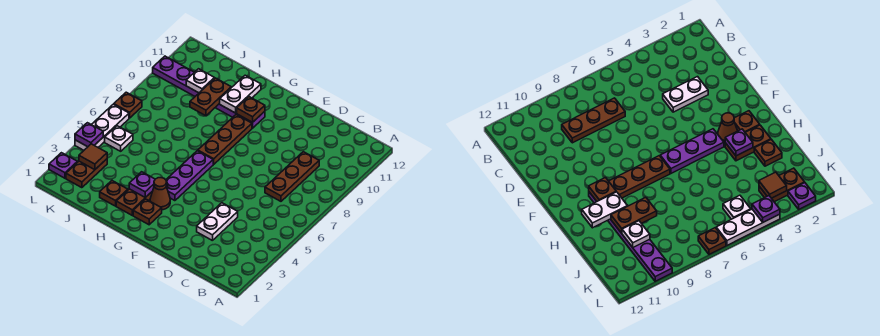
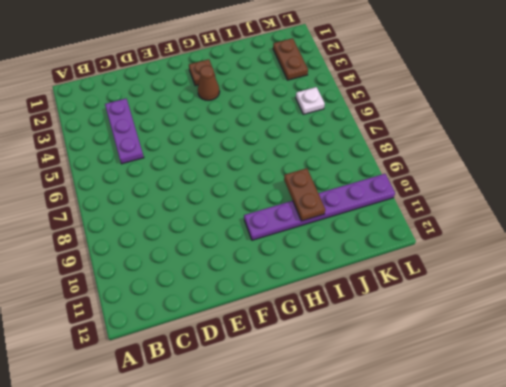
purple plate C3:C5 level 1 -> purple plate G4:G6 level 1
none -> brown plate C7:C9 level 1
none -> white plate D3:D4 level 1
none -> brown plate G7:G9 level 1

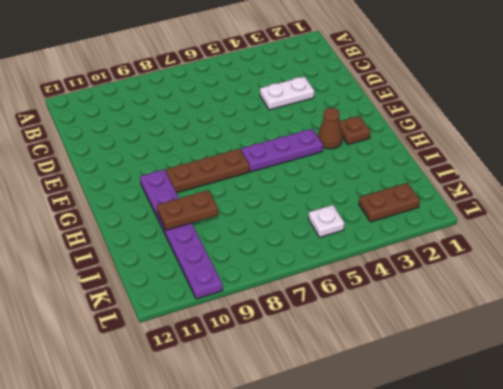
none -> brown plate C7:C9 level 1
none -> brown plate H2:H3 level 1
none -> brown plate I2 level 1

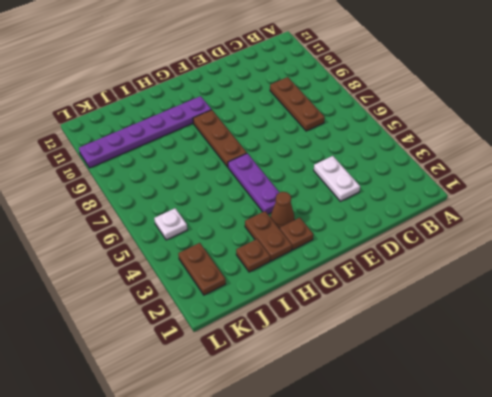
none -> purple plate L2 level 1
none -> white plate L4:L6 level 1
none -> brown plate L7 level 1

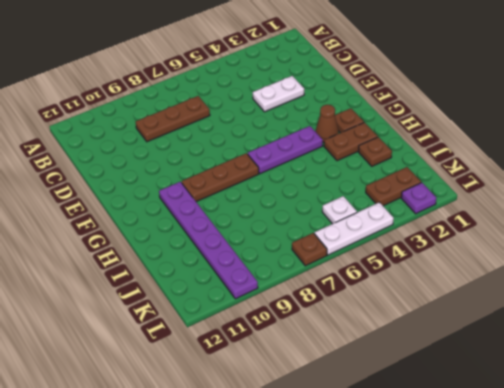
none -> brown plate G10 level 2
none -> purple plate H3 level 2
none -> white plate H10:H11 level 2

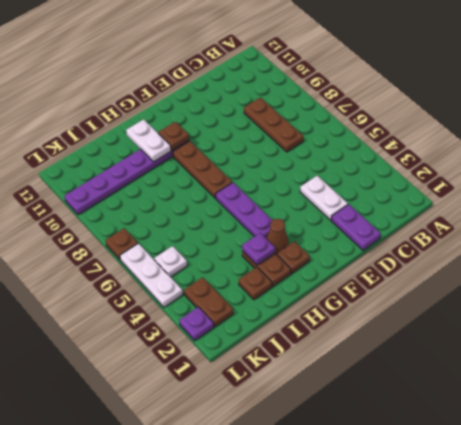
purple plate D1:D2 level 1 -> none
none -> brown plate I9:I10 level 2
none -> white plate J10 level 2
none -> brown tile K3 level 2

